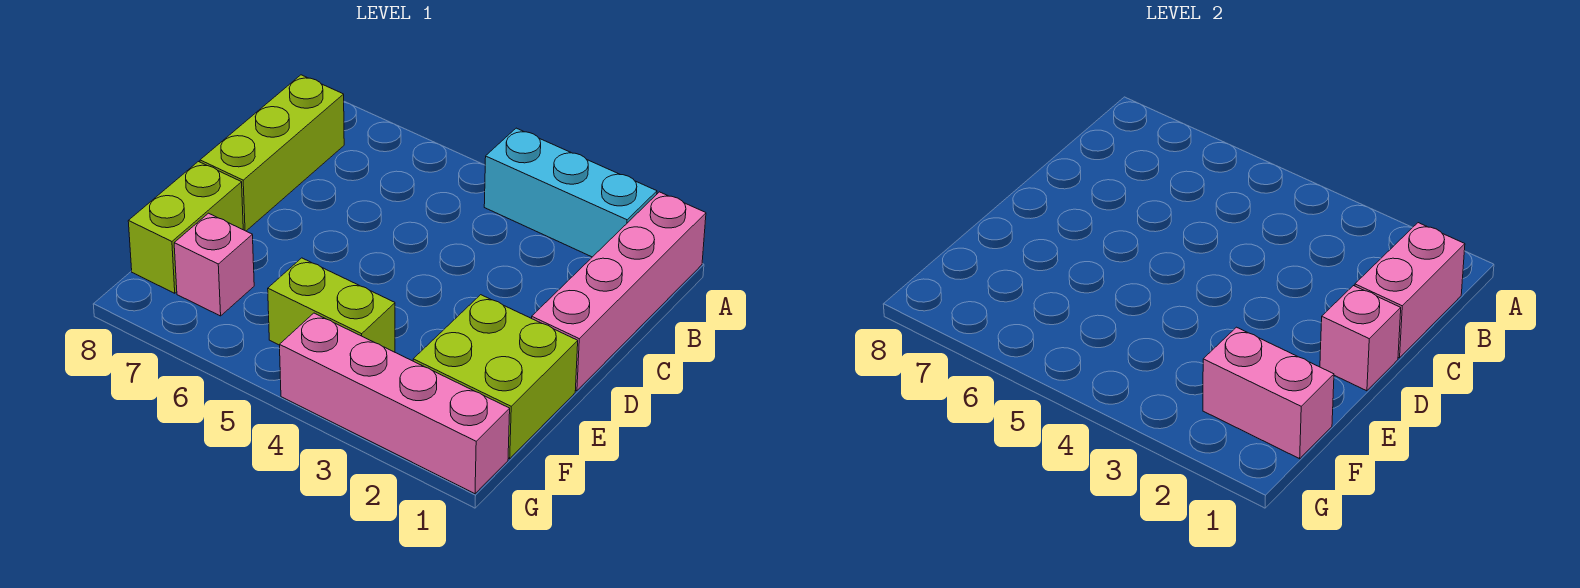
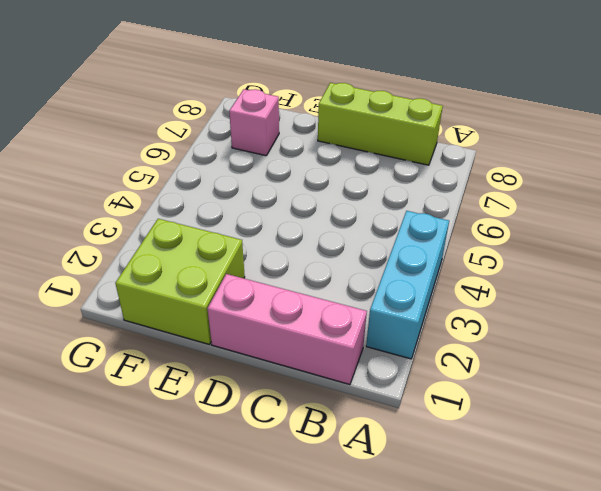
pink brick B1:D1 level 1 -> pink brick A1:D1 level 1
none -> lime brick E8:F8 level 1
none -> lime brick F4:F5 level 1

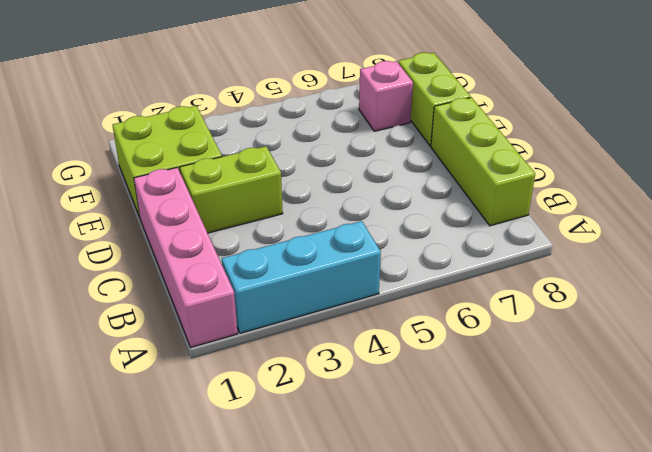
lime brick D2:D3 level 1 -> lime brick F4:F5 level 1
none -> pink brick G1:G4 level 1
none -> pink brick B1:C1 level 2

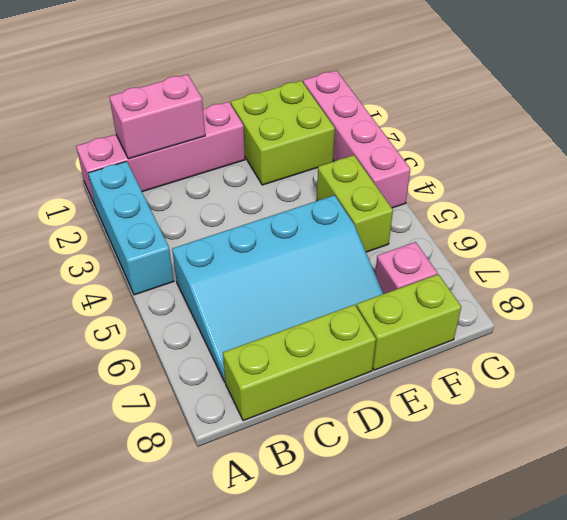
cyan slope B5:E7 level 1 top 5 -> none
none -> pink brick D1 level 2
none -> pink brick F1:F2 level 2

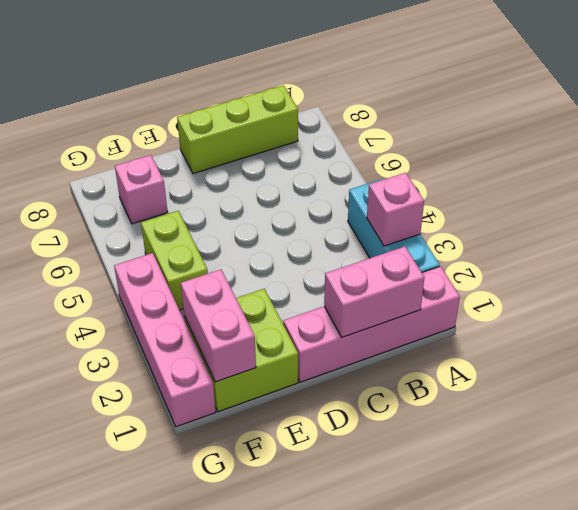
pink brick A3 level 2 -> pink brick D1 level 2
none -> lime brick E8:F8 level 1

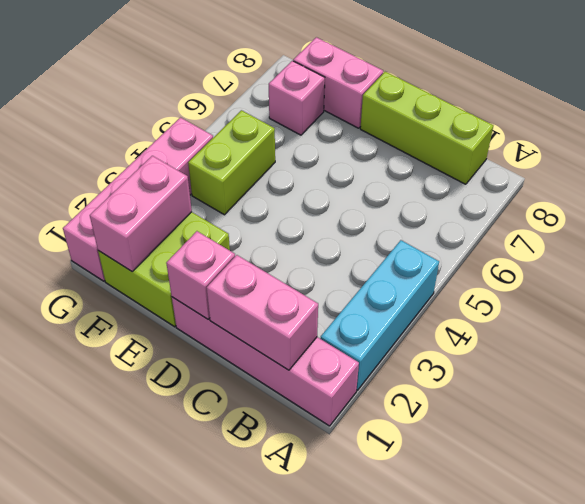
pink brick E8:F8 level 1 -> lime brick E8:F8 level 1

